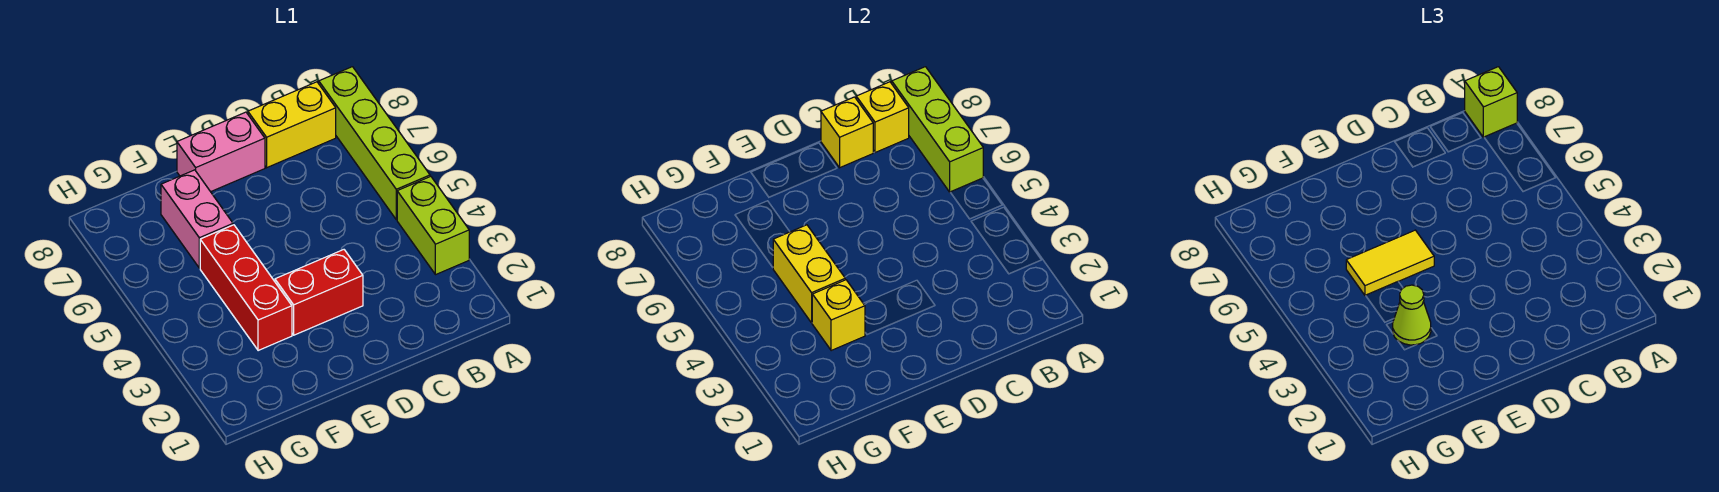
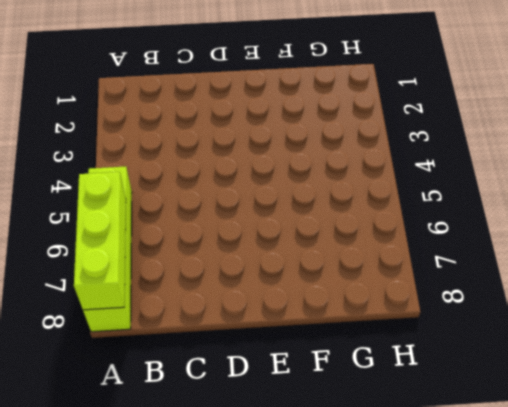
none -> lime brick A3:A4 level 1
none -> yellow brick B8:C8 level 1
none -> red brick D3:E3 level 1

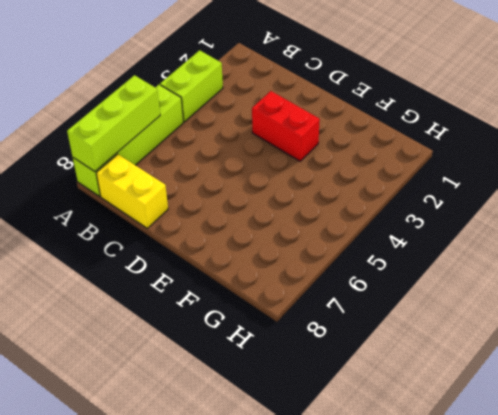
none -> pink brick D8:E8 level 1
none -> red brick F3:F5 level 1
none -> pink brick F6:F7 level 1

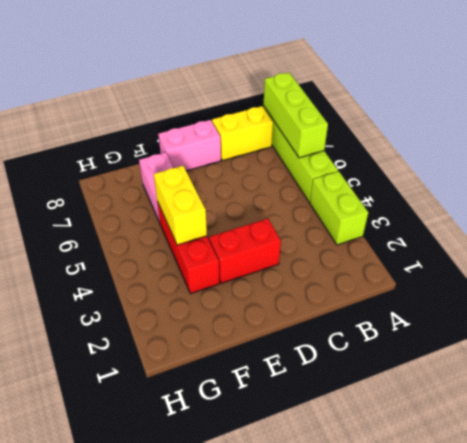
none -> yellow brick B8 level 2
none -> yellow brick C8 level 2
none -> yellow brick F3 level 2

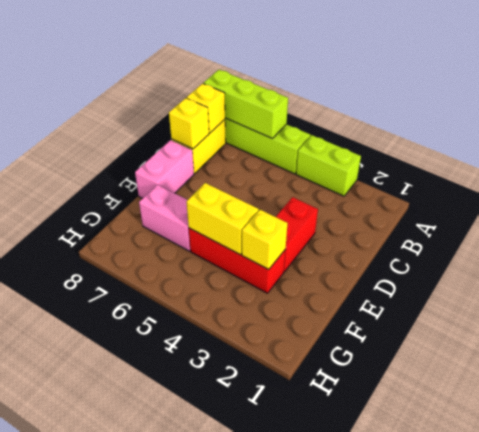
none -> lime brick A8 level 3
none -> yellow tile E5:F5 level 3
none -> lime cone F3 level 3

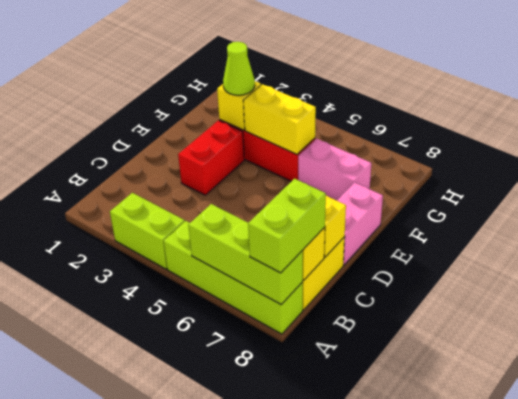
lime brick A8:B8 level 3 -> lime brick A8 level 3
none -> yellow tile E5:F5 level 3

